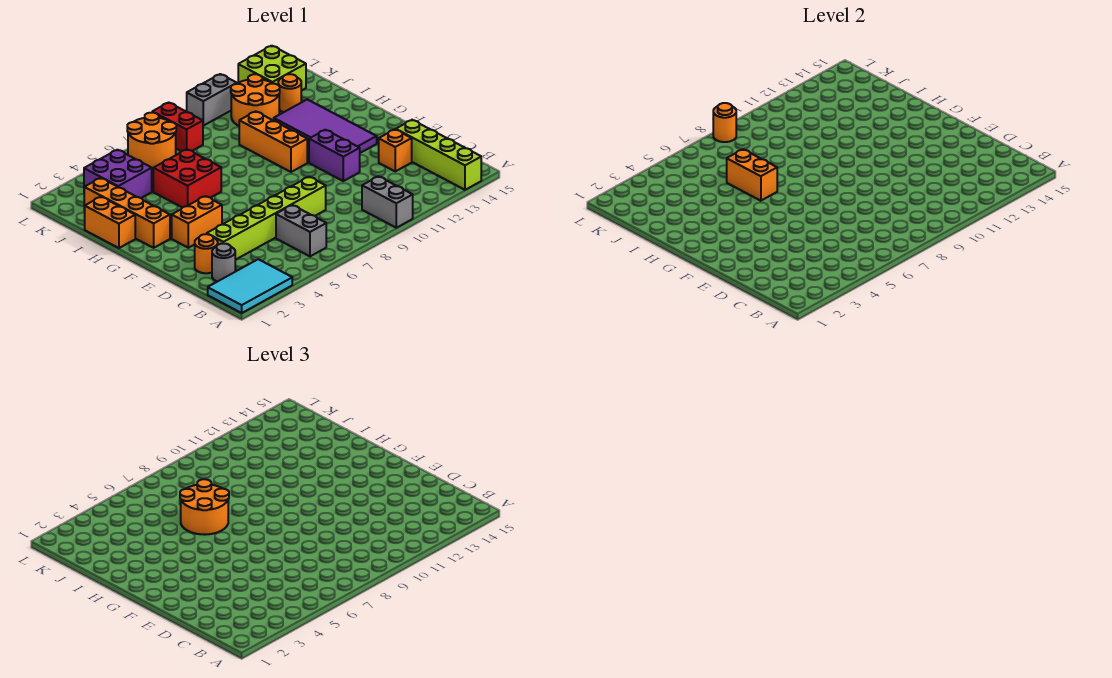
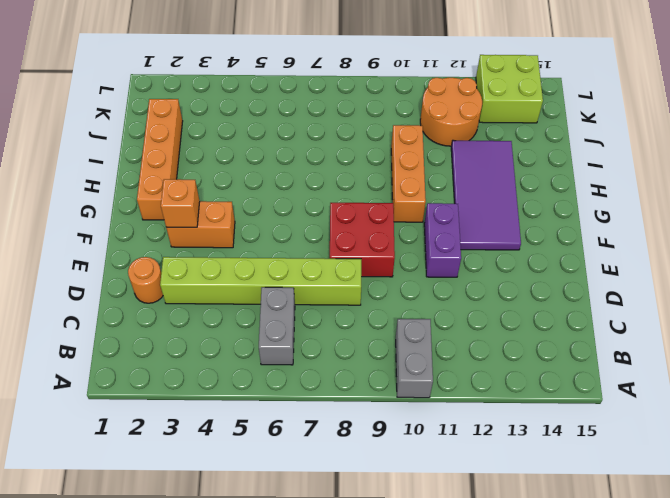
red brick E8:F9 level 1 -> red brick H5:I6 level 1
orange brick F3 level 2 -> orange brick D13 level 1
none -> cyan tile A1:B3 level 1
none -> lime brick A14:D14 level 1
none -> grey round brick C2 level 1

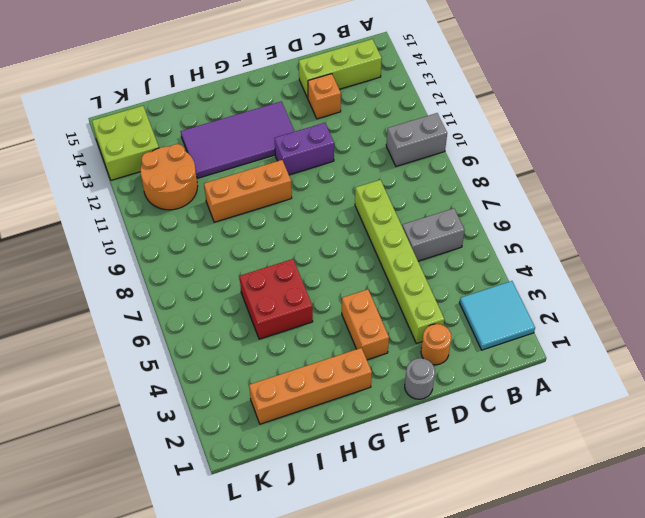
cyan tile A2:B3 level 1 -> cyan tile A1:B3 level 1
lime brick B14:D14 level 1 -> lime brick A14:D14 level 1
grey round brick E1 level 1 -> grey round brick C2 level 1
none -> orange brick H1:I1 level 1
none -> purple brick J3:K4 level 1
none -> orange round brick J13 level 1

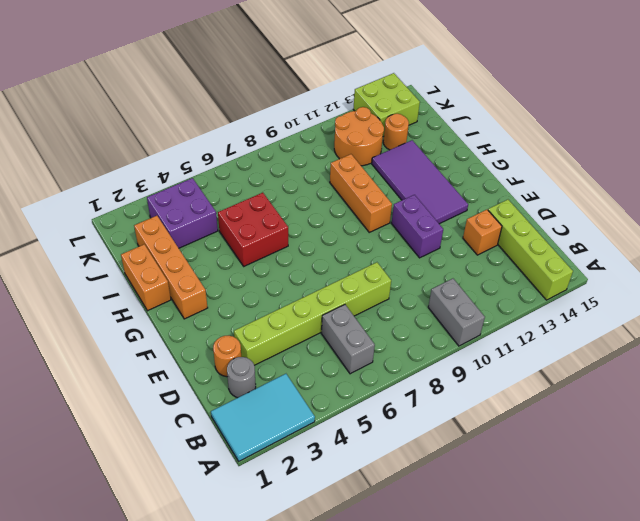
none -> orange brick F3:F4 level 1
none -> orange round brick K6:L7 level 1
none -> red brick K8:L8 level 1

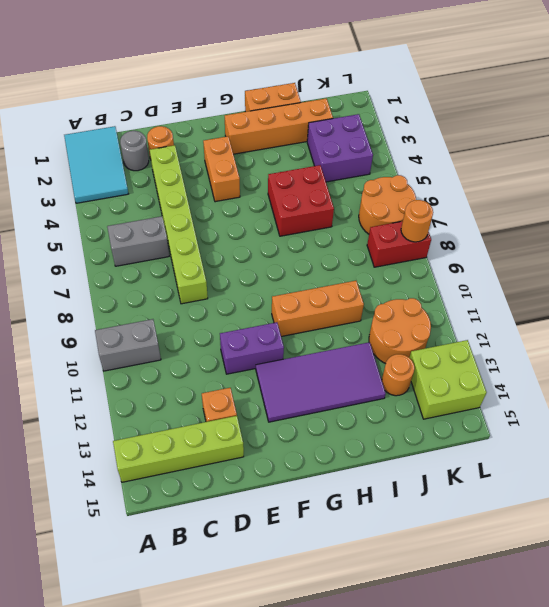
none -> grey brick L10:L11 level 1
none -> orange brick H6:I6 level 2
none -> orange round brick H6:I7 level 3

